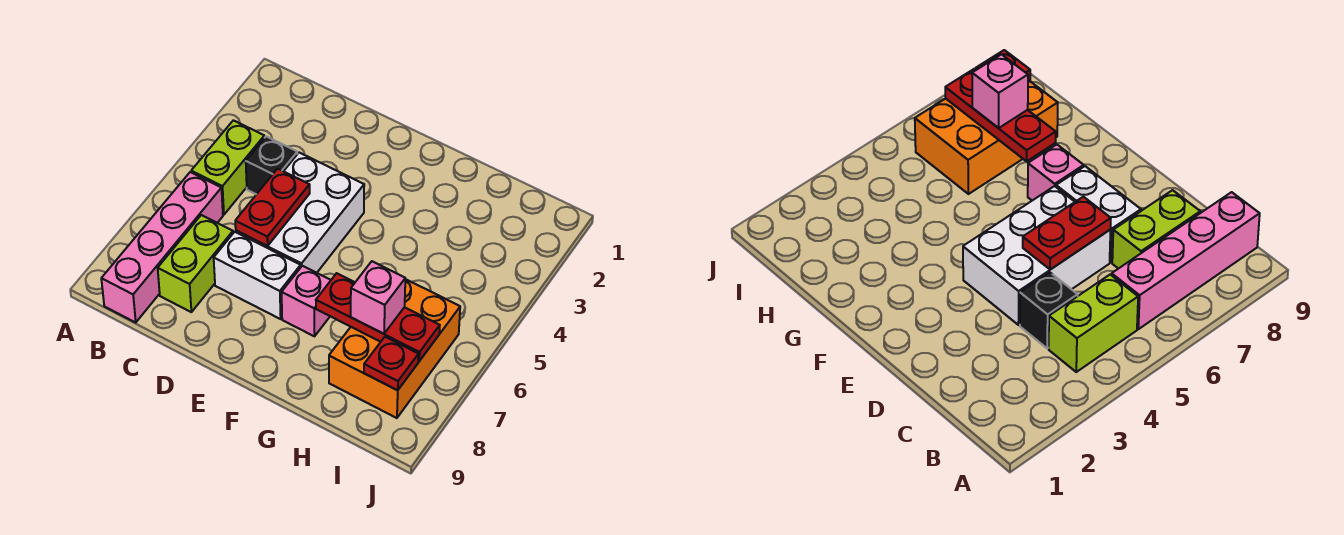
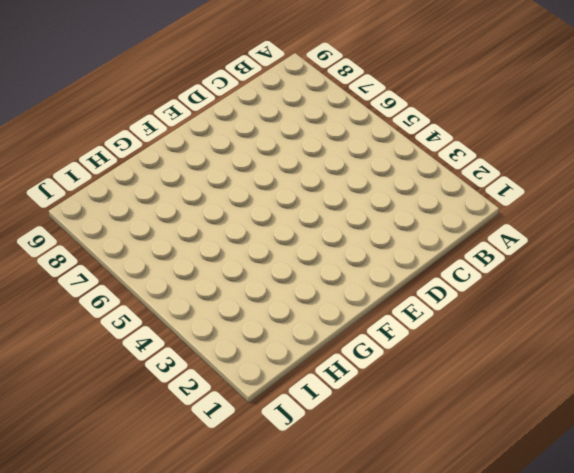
none -> lime brick B4:B5 level 1
none -> pink brick B6:B9 level 1
none -> black brick C4 level 1

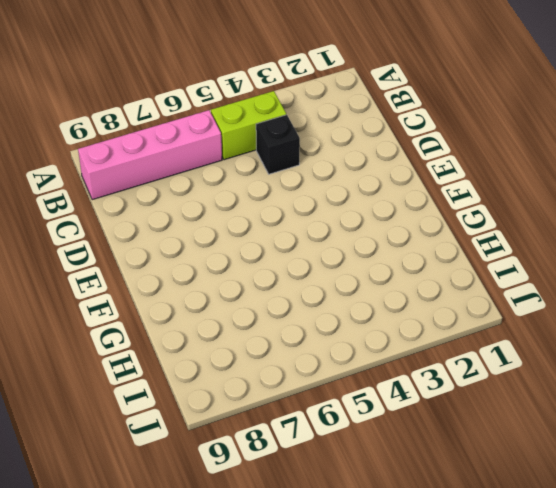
none -> lime brick C7:C8 level 1
none -> white brick D4:E6 level 1
none -> white brick D7:E7 level 1

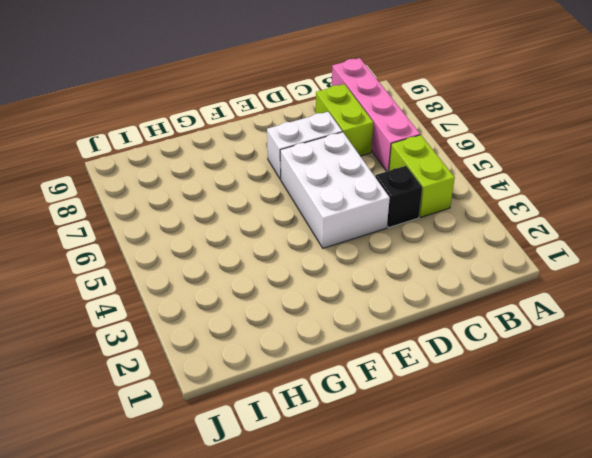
none -> pink brick F7 level 1
none -> orange brick H6:I8 level 1
none -> red plate D5:D6 level 2

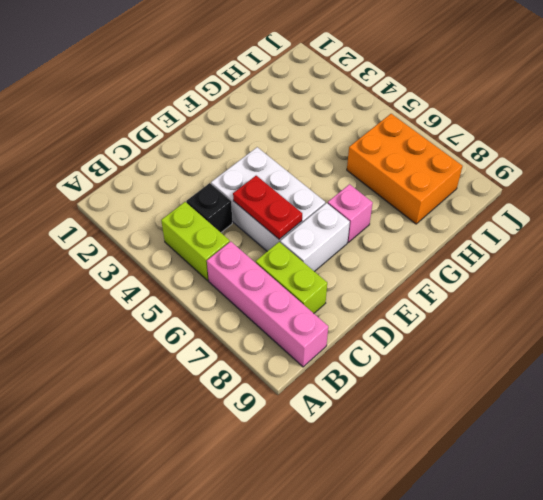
none -> red plate G7:I7 level 2
none -> red plate I8 level 2
none -> pink brick H7 level 3

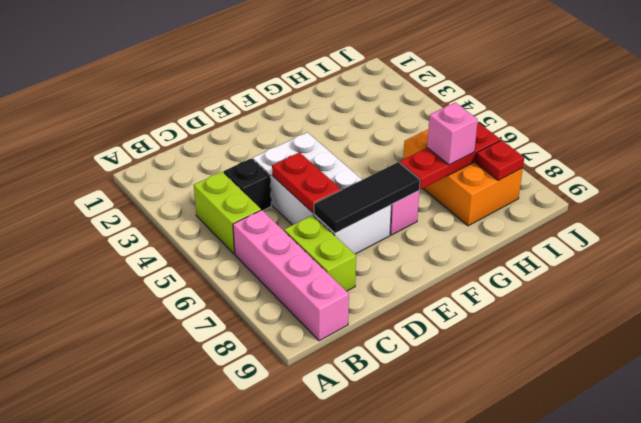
black tile D7:F7 level 2 -> none

